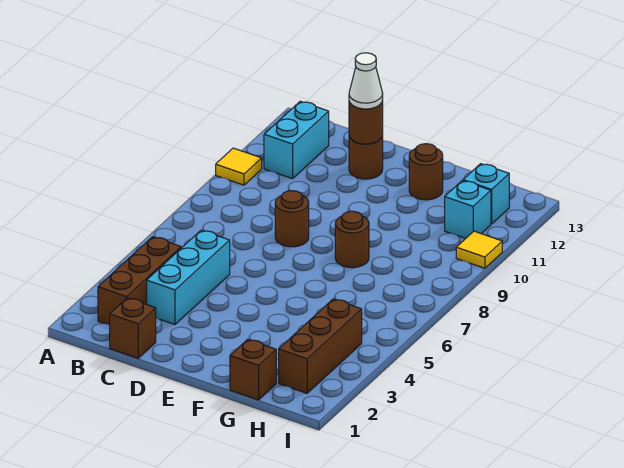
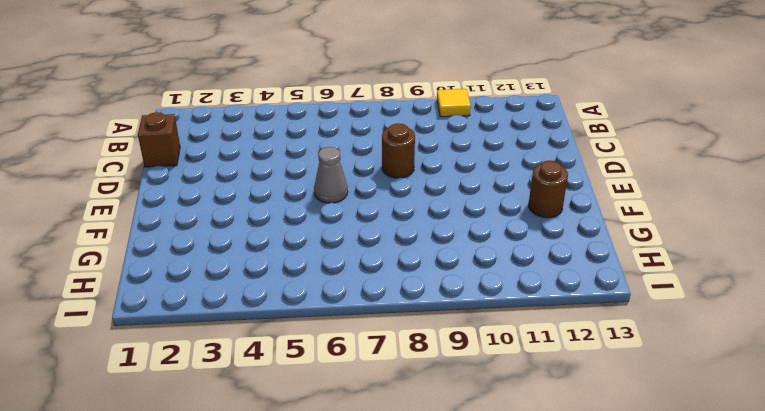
grey cone E6 level 1 -> none
none -> brown brick B2:B4 level 1
none -> cyan brick B11:B12 level 1
none -> cyan brick C3:C5 level 1

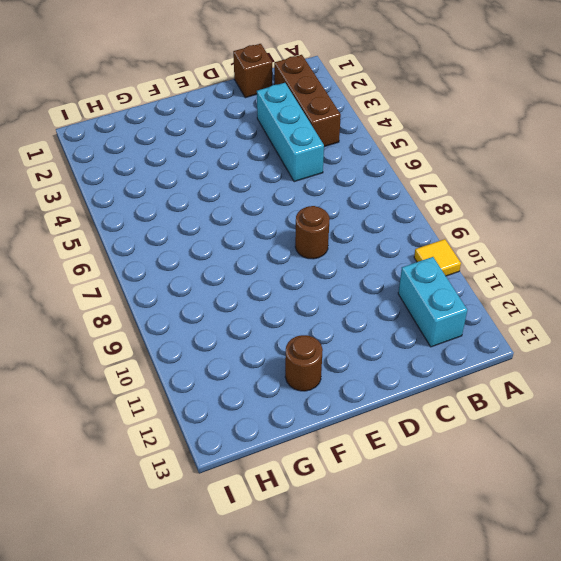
none -> brown round brick D12 level 1
none -> brown round brick F8 level 1
none -> brown brick G1 level 1

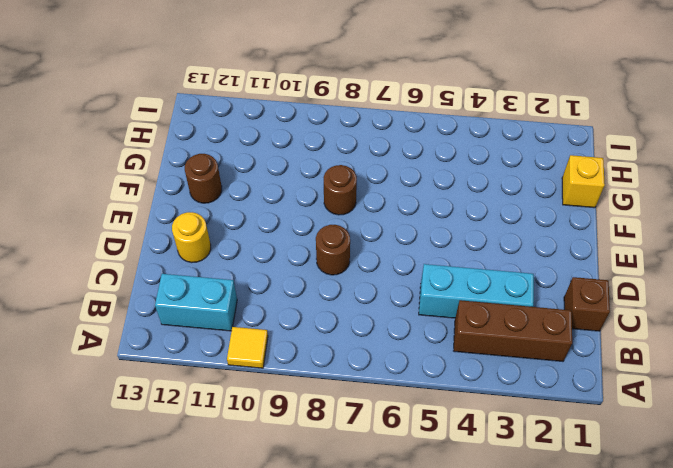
yellow round brick D12 level 1 -> brown round brick D12 level 1
yellow brick G1 level 1 -> brown brick G1 level 1
none -> brown brick H2:H4 level 1
none -> cyan brick H11 level 1
none -> cyan brick H12 level 1

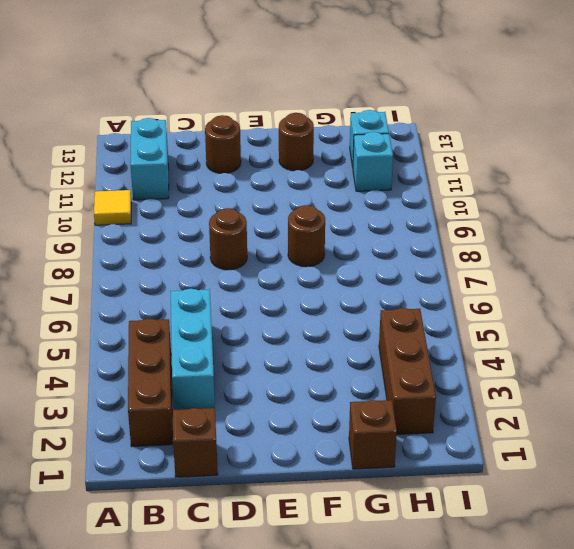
none -> yellow tile I10 level 1
none -> brown round brick D12 level 2
none -> white cone D12 level 3

